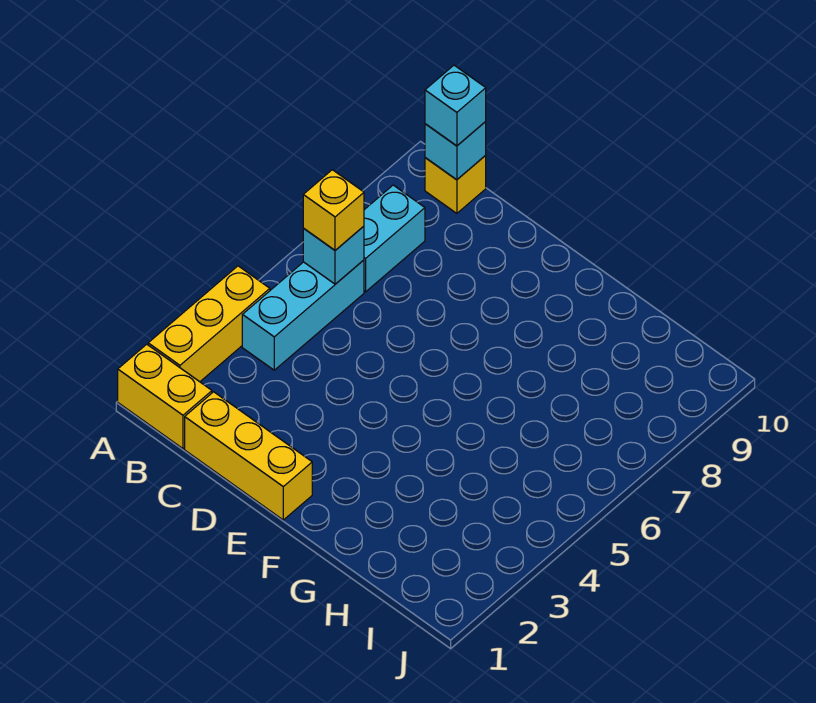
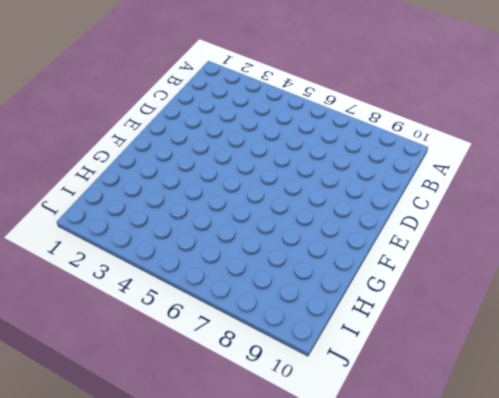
none -> yellow brick A1:B1 level 1
none -> yellow brick A2:A4 level 1

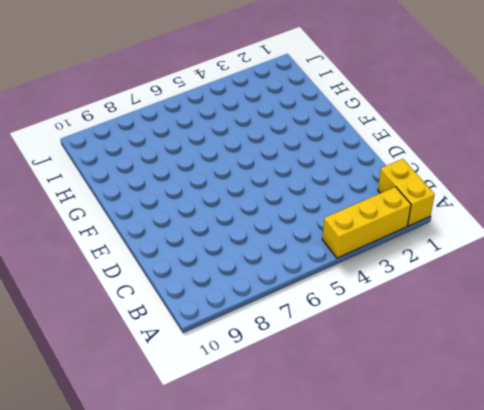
none -> cyan brick B4:B6 level 1
none -> cyan brick B7:B8 level 1

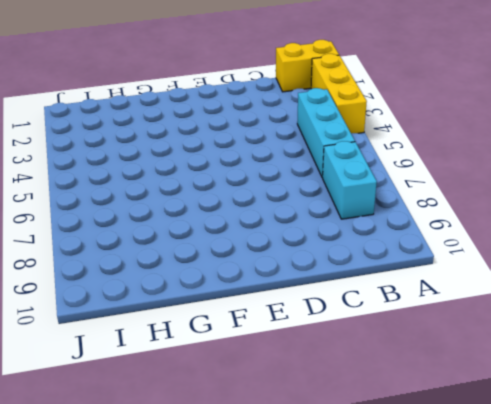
none -> yellow brick B10 level 1
none -> yellow brick C1:E1 level 1

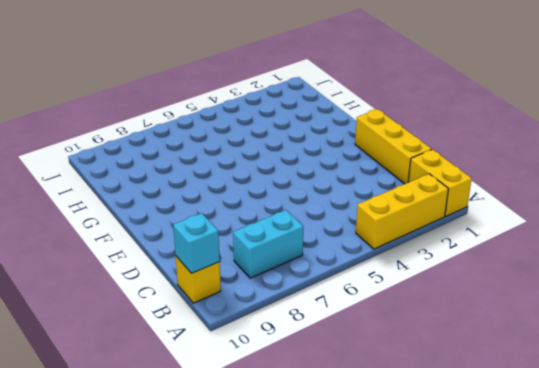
none -> cyan brick B4:B6 level 1
none -> cyan brick B6 level 2

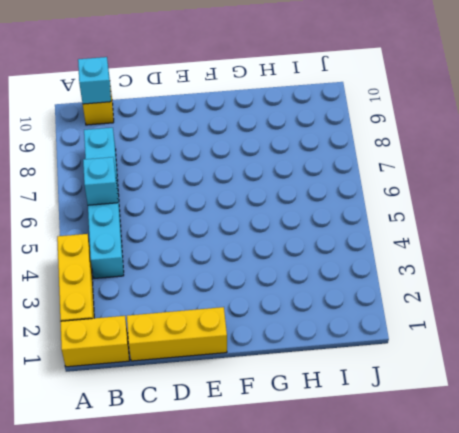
none -> yellow brick B6 level 3
none -> cyan brick B10 level 3

